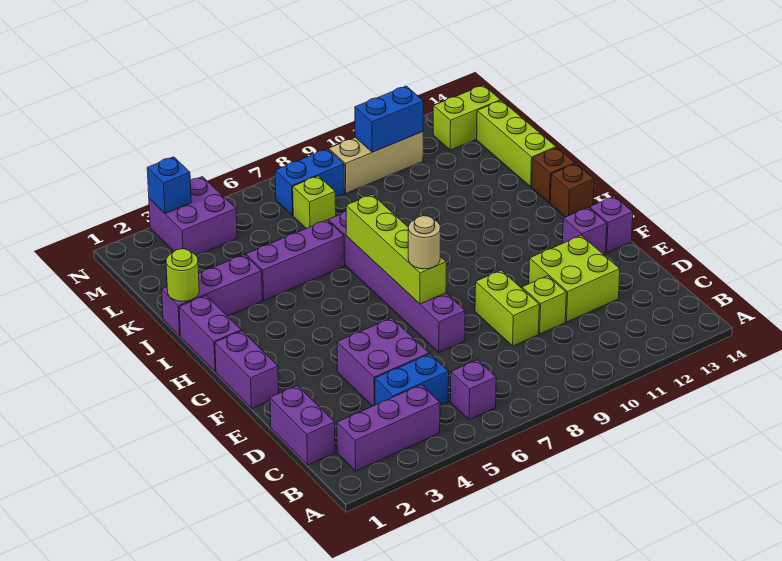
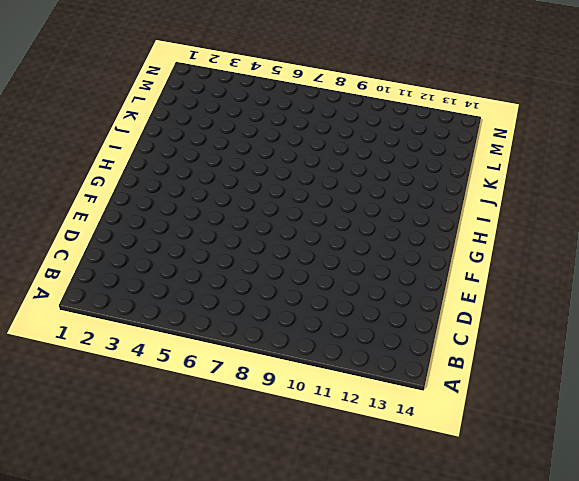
none -> purple brick B2:B4 level 1
none -> purple brick B6 level 1
none -> purple brick C1:D1 level 1

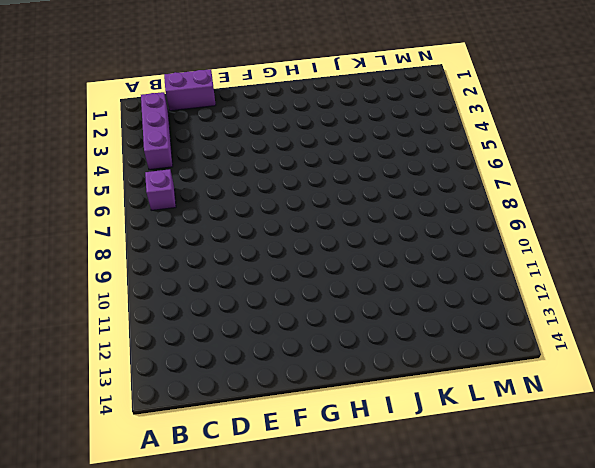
none -> blue brick C4:C5 level 1
none -> purple brick D4:E5 level 1
none -> lime brick D9:E9 level 1

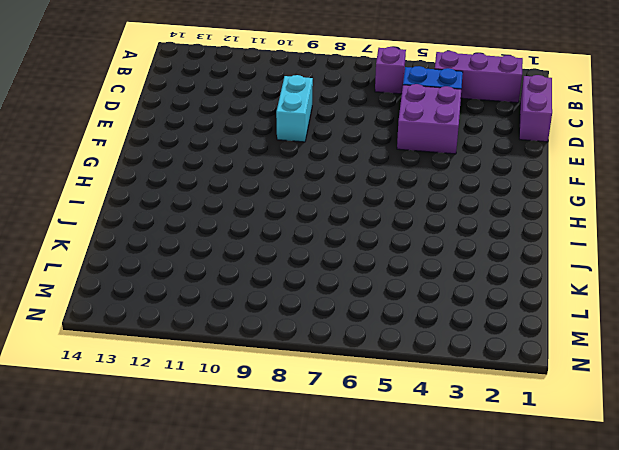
cyan brick D9:E9 level 1 -> lime brick D9:E9 level 1
none -> lime brick D10 level 1
none -> lime brick D11:E12 level 1
none -> purple brick E7:J7 level 1

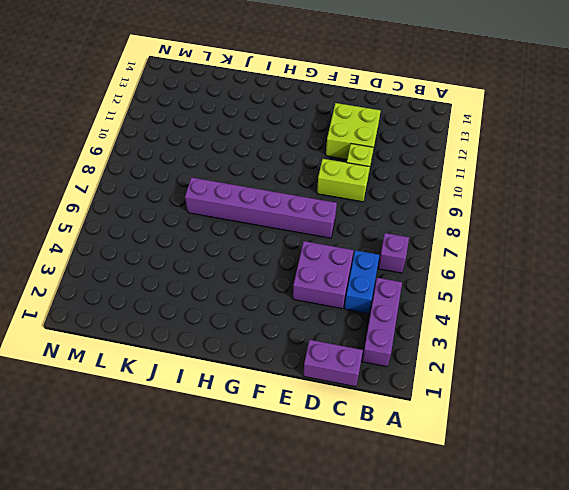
none -> purple brick F1:G1 level 1
none -> purple brick F13 level 1
none -> purple brick F14 level 1

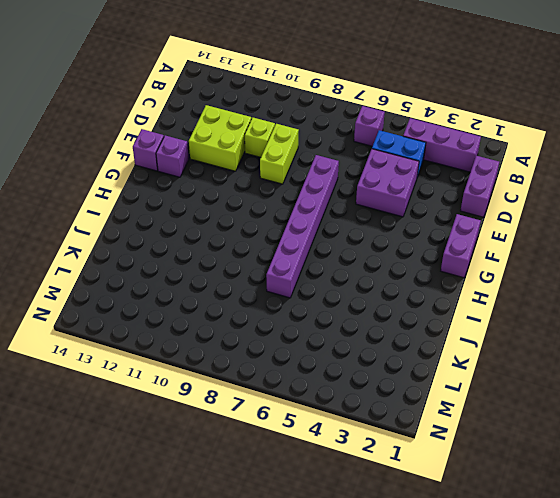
none -> purple brick H1:I1 level 1
none -> brown brick H14 level 1
none -> brown brick I14 level 1

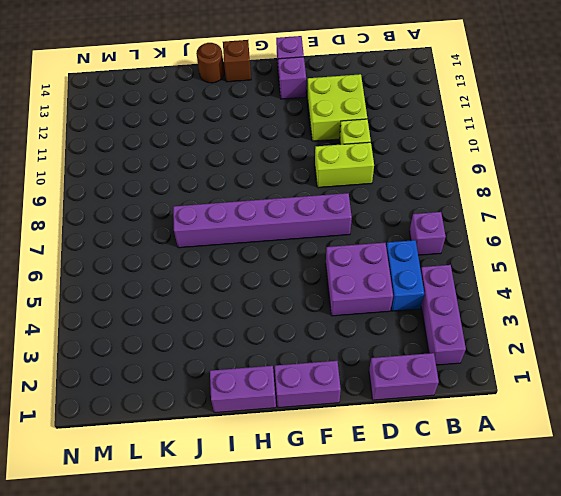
brown round brick I14 level 1 -> brown brick I14 level 1
none -> purple brick J1:J3 level 1
none -> purple brick J4:J6 level 1
none -> lime brick J14:L14 level 1

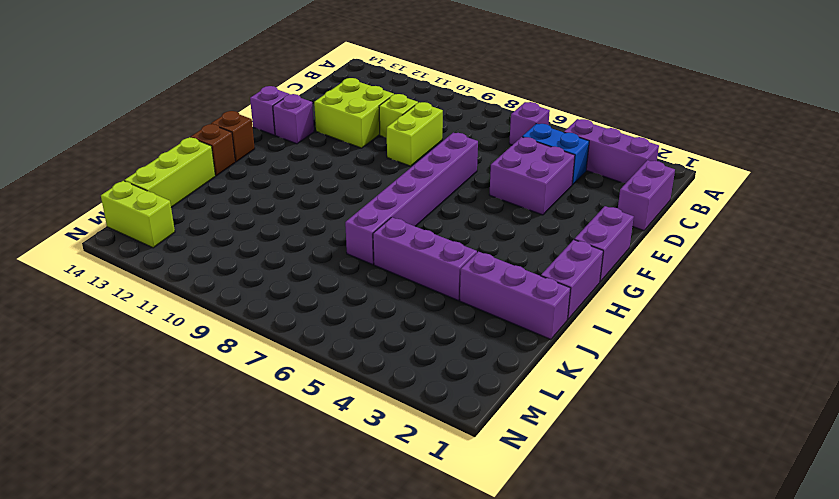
none -> lime brick L7 level 1
none -> purple brick M3:N4 level 1
none -> blue brick M7:M8 level 1

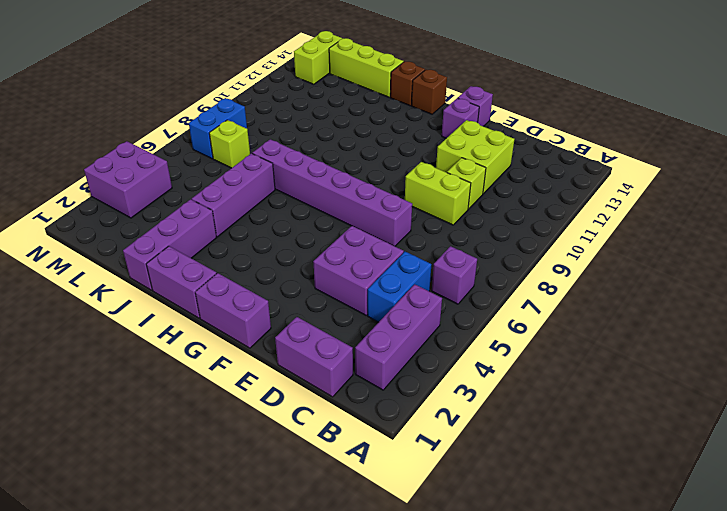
none -> tan brick M9:M11 level 1
none -> lime brick F7:I7 level 2
none -> lime round brick J1 level 2

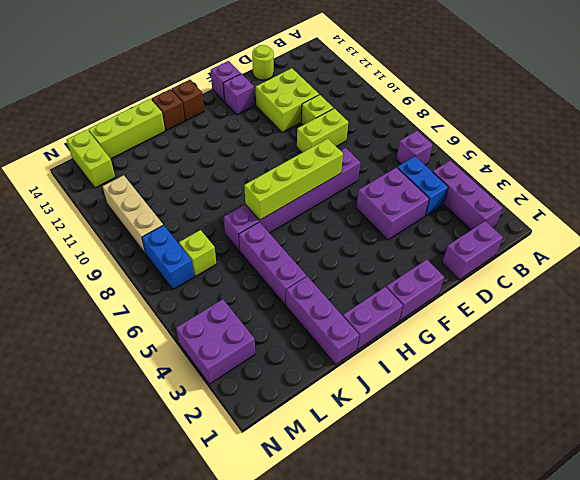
lime round brick D14 level 1 -> lime round brick J1 level 2
none -> blue brick M10:M11 level 2
none -> blue brick N3 level 2
none -> tan round brick F7 level 3

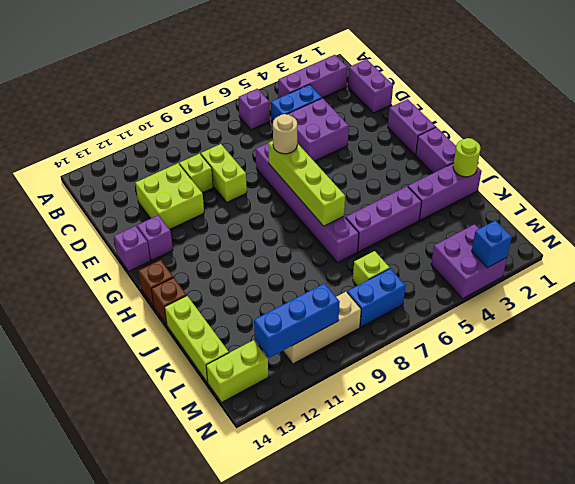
blue brick M10:M12 level 2 -> blue brick M10:M11 level 2

